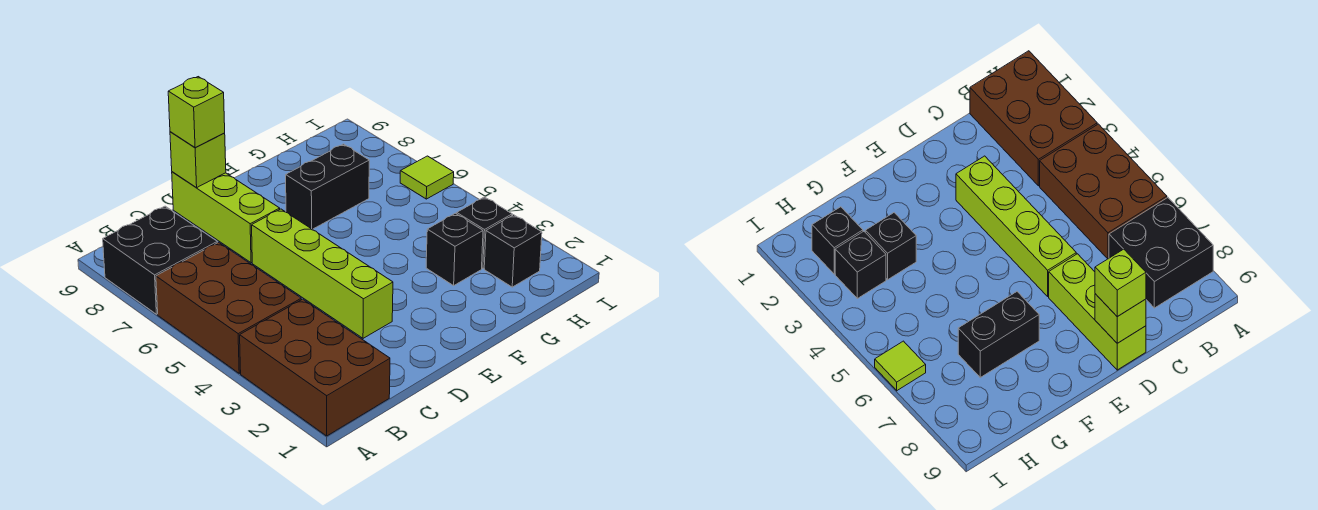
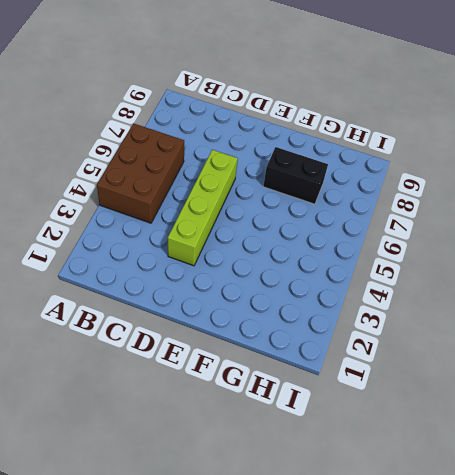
none -> brown brick A1:B3 level 1
none -> black brick A7:B8 level 1
none -> lime brick D7:D9 level 1

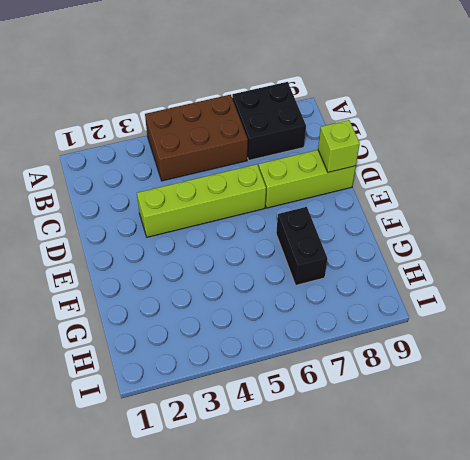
none -> brown brick A1:B3 level 1
none -> black brick G3 level 1
none -> black brick H2 level 1

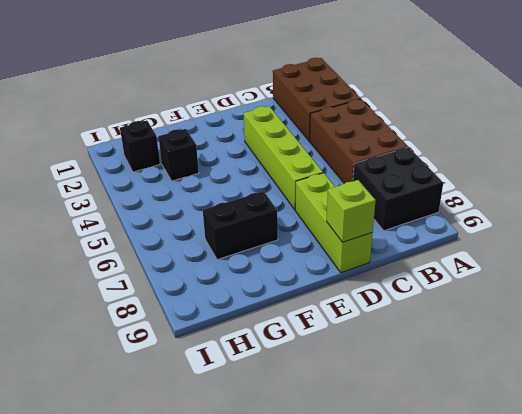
none -> black brick H3 level 1
none -> lime tile I6 level 1
none -> lime brick D9 level 3

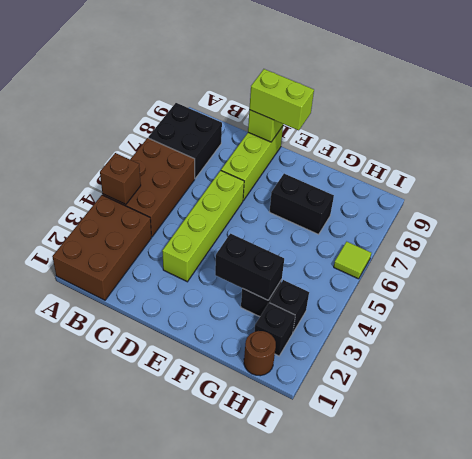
brown brick A4 level 2 -> none
lime brick D9:E9 level 3 -> lime brick D9 level 3
black brick F3:G3 level 2 -> none
brown round brick H1 level 1 -> none

